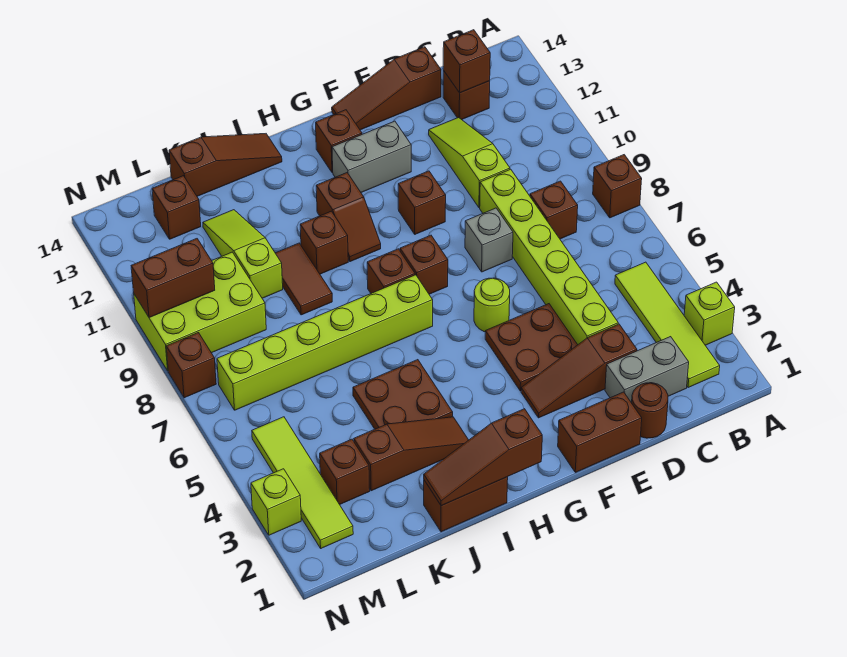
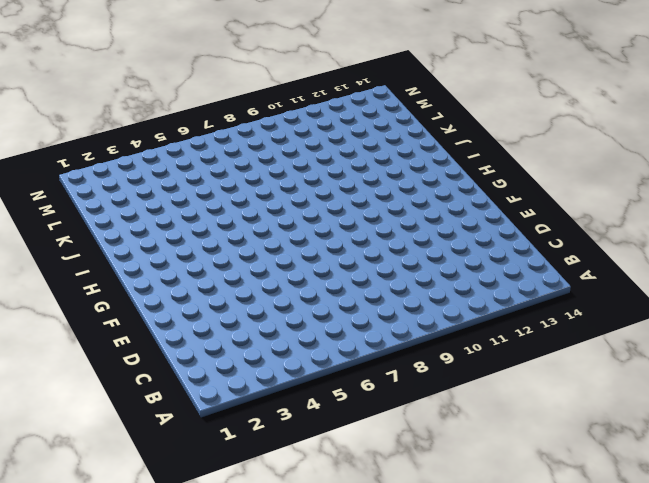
none -> lime brick A3 level 1
none -> brown brick A8 level 1
none -> lime tile B2:B5 level 1
none -> grey brick C2:D2 level 1

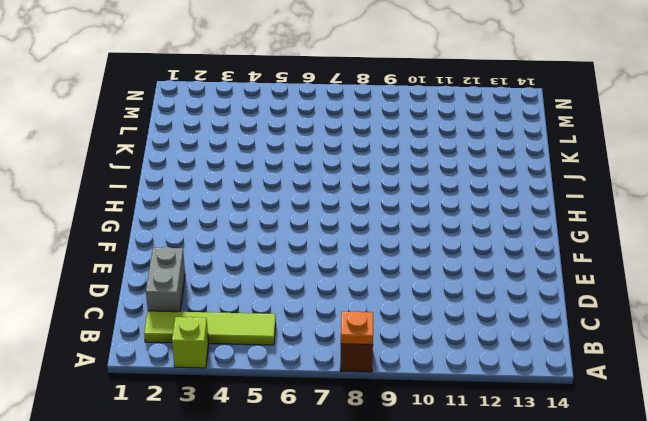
orange plate A8 level 2 -> none
none -> brown brick C8 level 1
none -> brown brick C13 level 1
none -> brown round brick D1 level 1
none -> brown slope D3:F3 level 1 top D

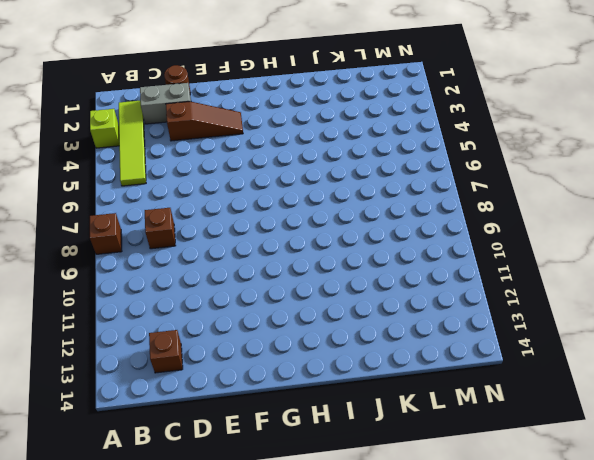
none -> lime brick D4:D9 level 1
none -> lime slope D10:D12 level 1 top 10
none -> brown slope D14:F14 level 1 top D
none -> brown brick E1:F1 level 1

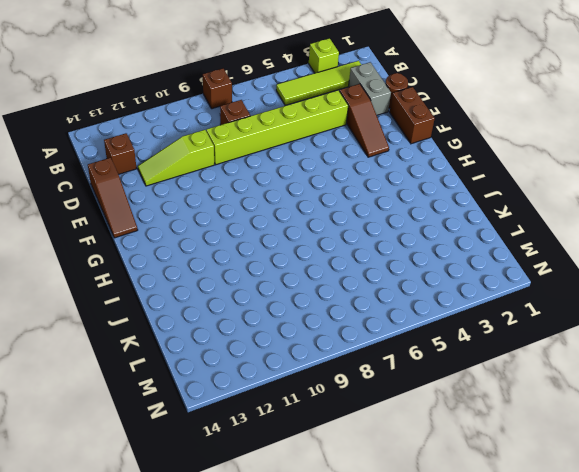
none -> brown plate E4:F5 level 1
none -> grey brick E8 level 1
none -> lime round brick F6 level 1
none -> brown brick F10 level 1

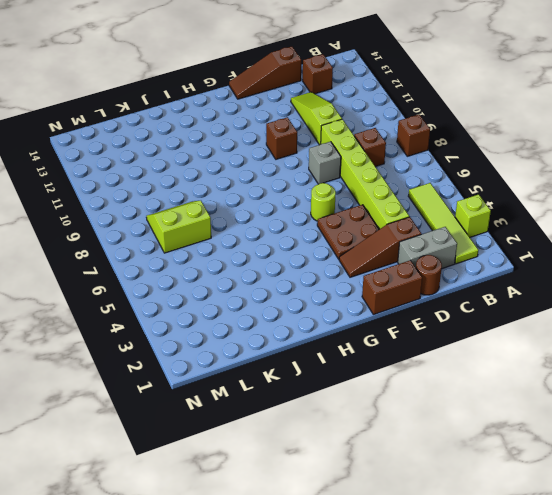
lime slope K7:L8 level 1 top 7 -> lime brick H7:M7 level 1
none -> grey brick F12:G12 level 1
none -> brown brick G8 level 1
none -> brown brick G13 level 1
none -> brown brick H8 level 1

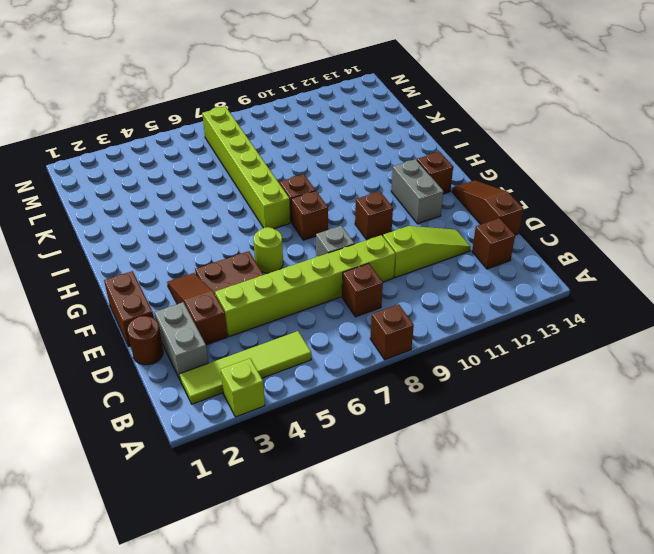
none -> brown slope H10:H11 level 1 top 11
none -> brown brick I1:J1 level 1
none -> brown slope I3:K3 level 1 top K
none -> brown plate I4:J5 level 1

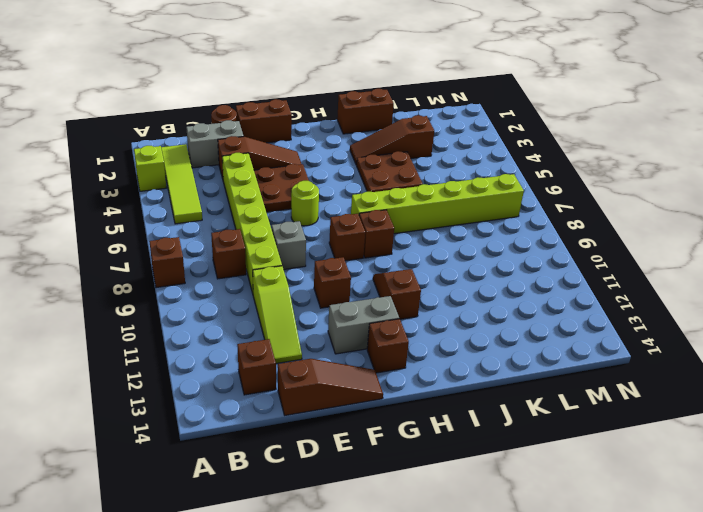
none -> brown brick I10 level 1
none -> brown slope I14:K14 level 1 top K
none -> brown tile J9:J10 level 1
none -> lime slope K10:K12 level 1 top 10

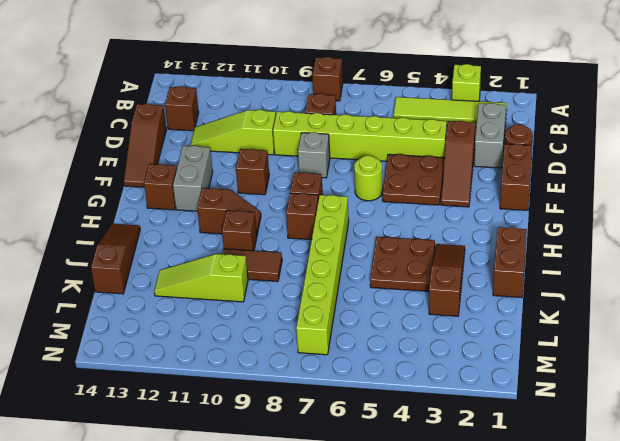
none -> brown brick L3 level 1
none -> lime brick L9:N10 level 1
none -> brown brick L13 level 1
none -> lime tile M2:M5 level 1

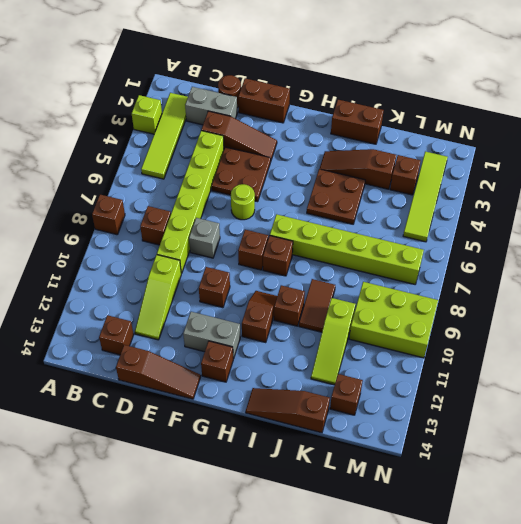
none -> lime brick N3 level 1
none -> brown brick N8 level 1
none -> brown brick C13 level 2
none -> brown slope H1:J1 level 2 top H

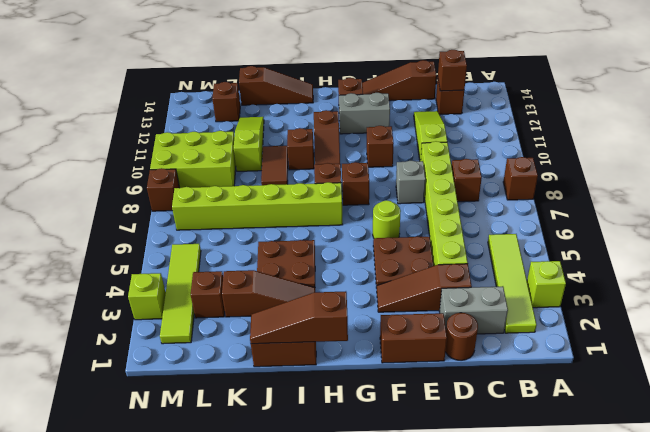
none -> brown brick M10:N10 level 2

